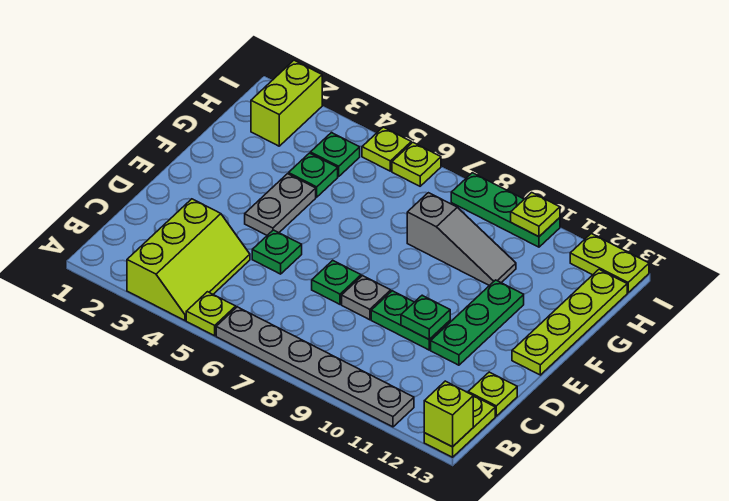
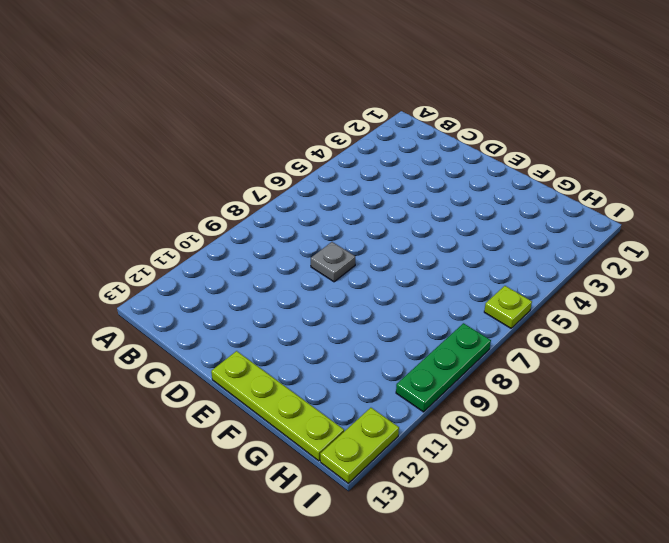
none -> lime slope A3:C4 level 1 top 3
none -> lime plate A5 level 1
none -> grey plate A6:A11 level 1

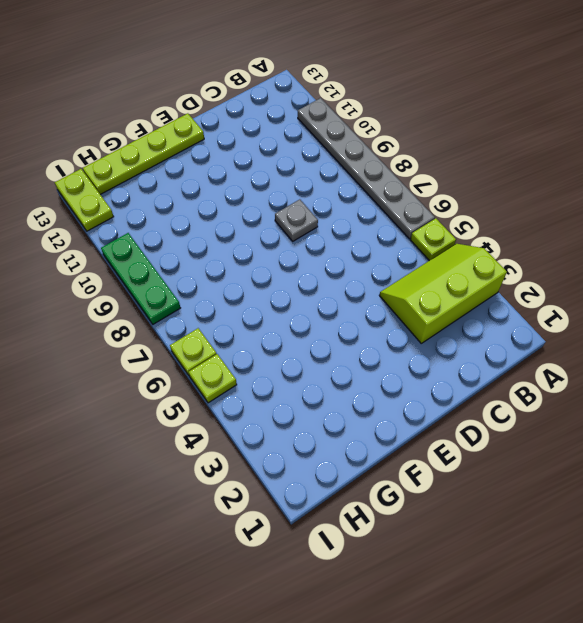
none -> lime plate A13:B13 level 1
none -> lime plate C13 level 1
none -> green plate D5 level 1

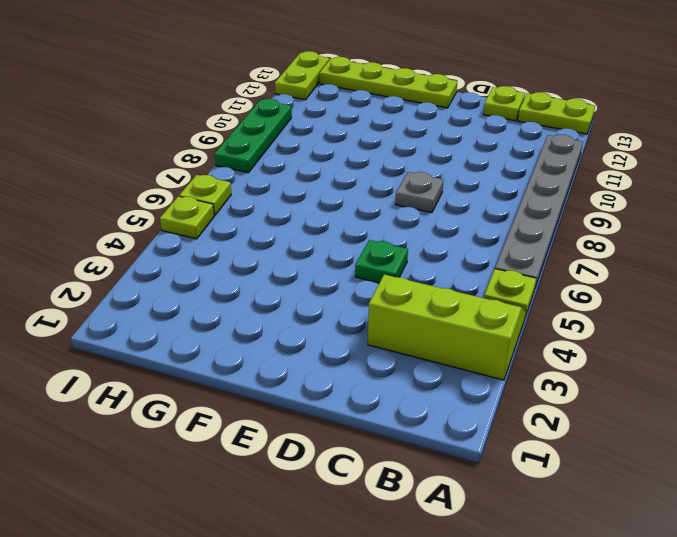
none -> green plate D7 level 1
none -> green plate D9:D10 level 1
none -> green plate D11:F11 level 1

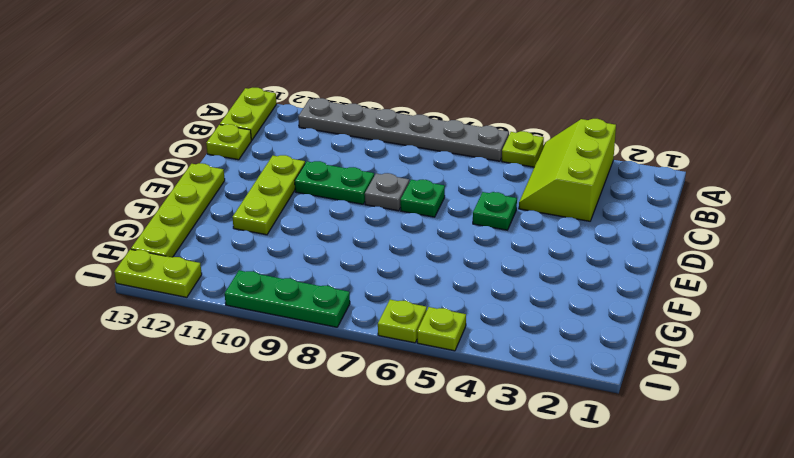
lime plate D11:F11 level 1 -> green plate D11:F11 level 1
none -> grey plate E4:F4 level 1
none -> green plate G4 level 1
none -> grey slope G8:G10 level 1 top 8

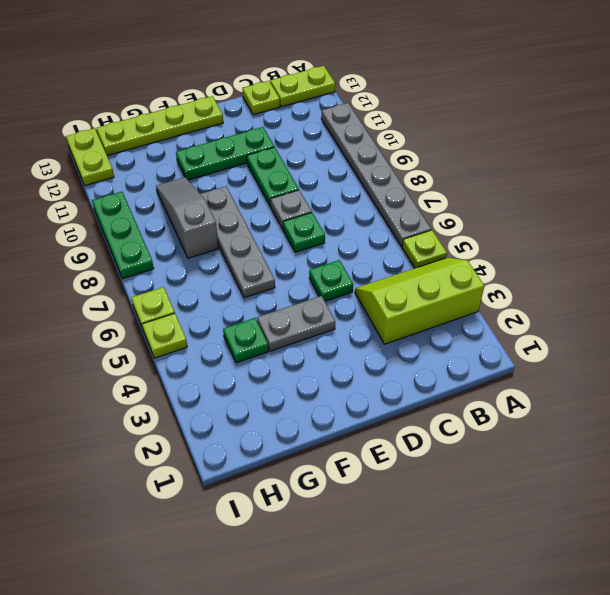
grey plate F6:F9 level 1 -> none
none -> lime brick H2:I2 level 1
none -> green plate H4 level 1
none -> lime brick A13 level 2

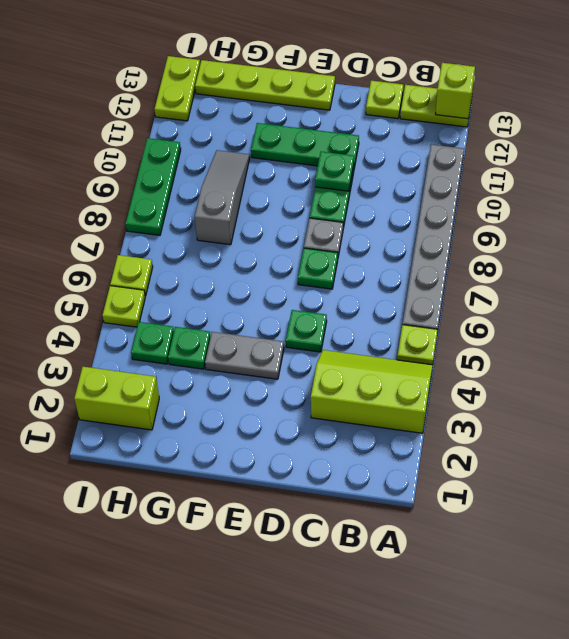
none -> lime plate I10 level 2

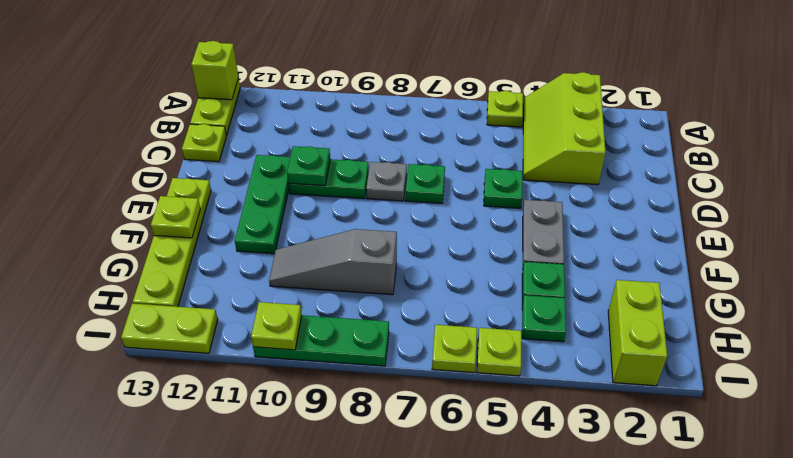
lime plate F13 level 2 -> none
none -> grey plate A6:A11 level 1

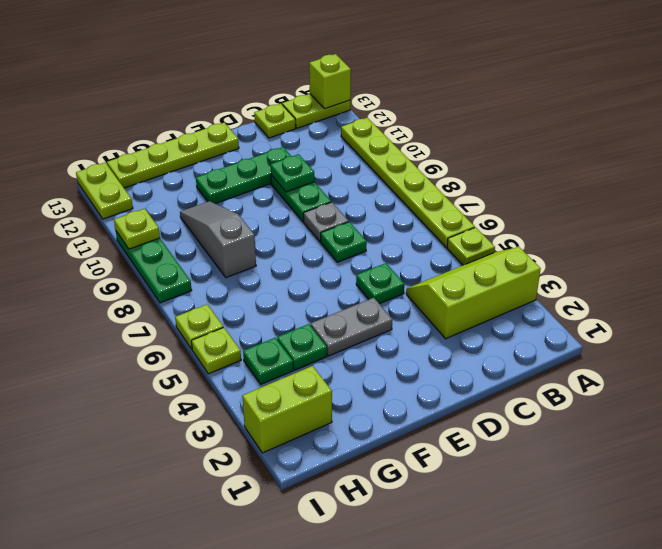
lime plate A6:A11 level 1 -> grey plate A6:A11 level 1

